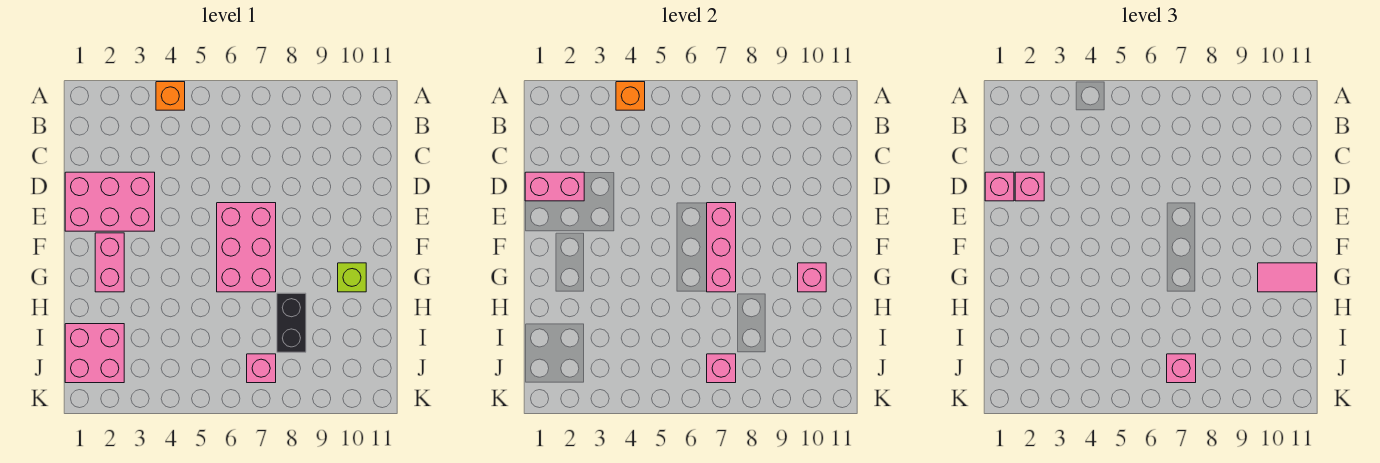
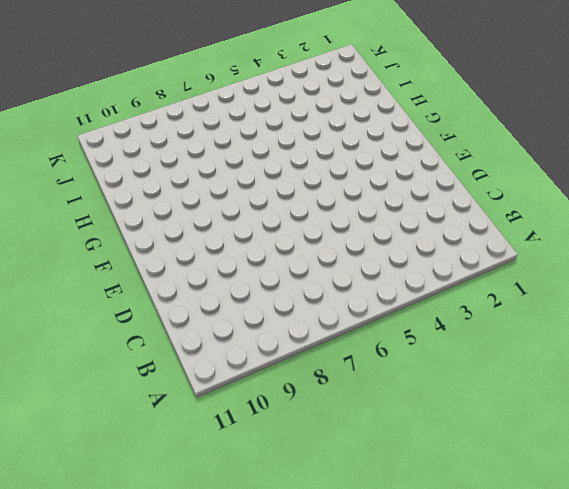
none -> orange brick A4 level 1
none -> pink brick D1:E3 level 1
none -> pink brick E6:G7 level 1

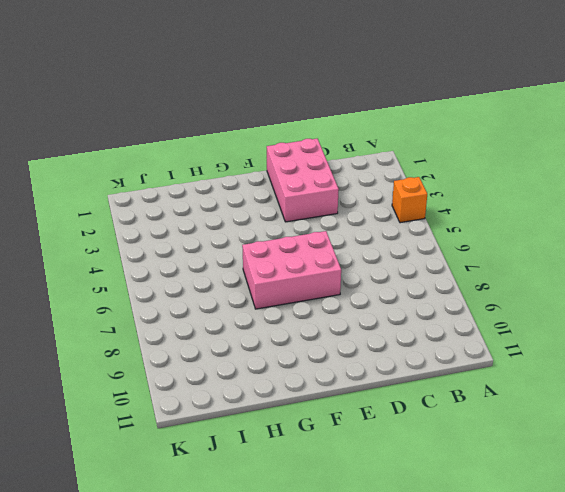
none -> pink brick F2:G2 level 1
none -> lime brick G10 level 1
none -> black brick H8:I8 level 1

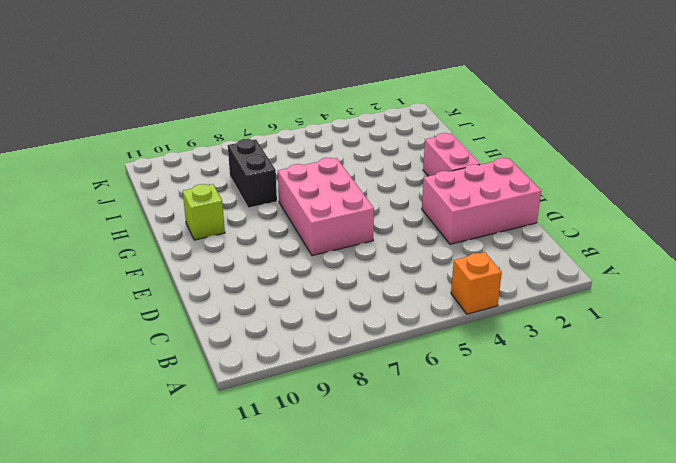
none -> pink brick I1:J2 level 1
none -> pink brick J7 level 1
none -> orange brick A4 level 2

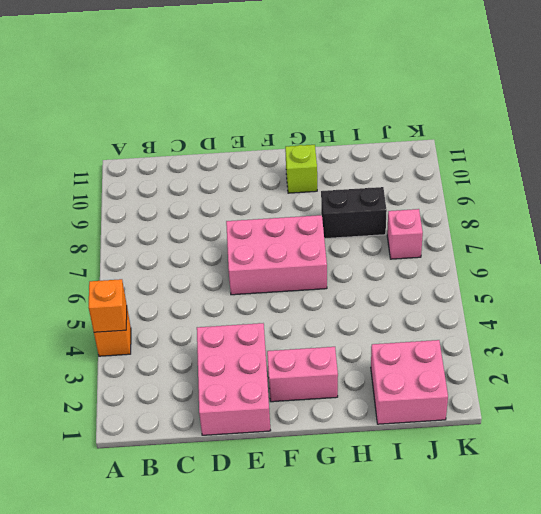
none -> pink brick D1:D2 level 2
none -> pink brick E7:G7 level 2
none -> pink brick G10 level 2

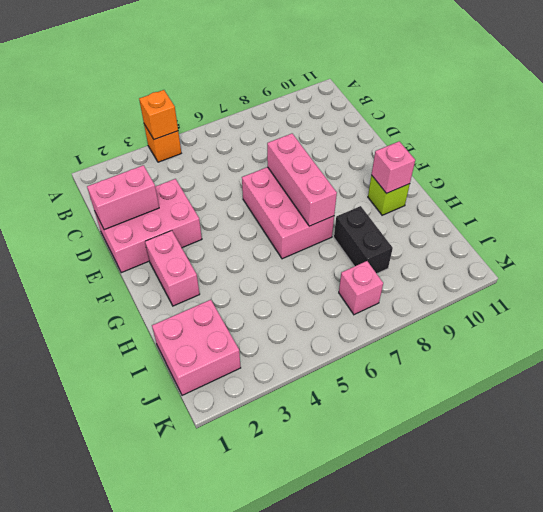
none -> pink brick J7 level 2
none -> pink brick D1 level 3
none -> pink brick D2 level 3

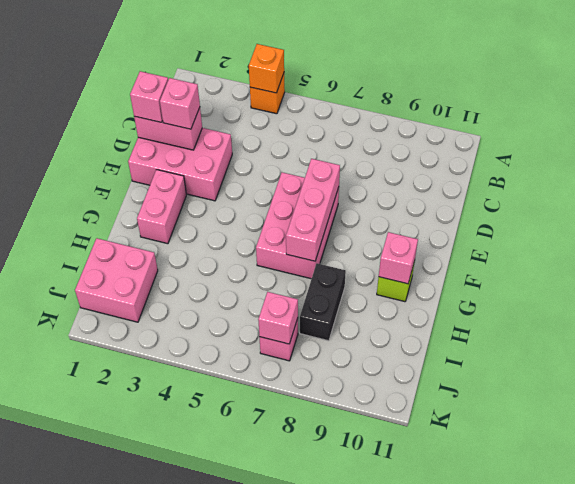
none -> pink tile G10:G11 level 3
none -> pink brick J7 level 3

